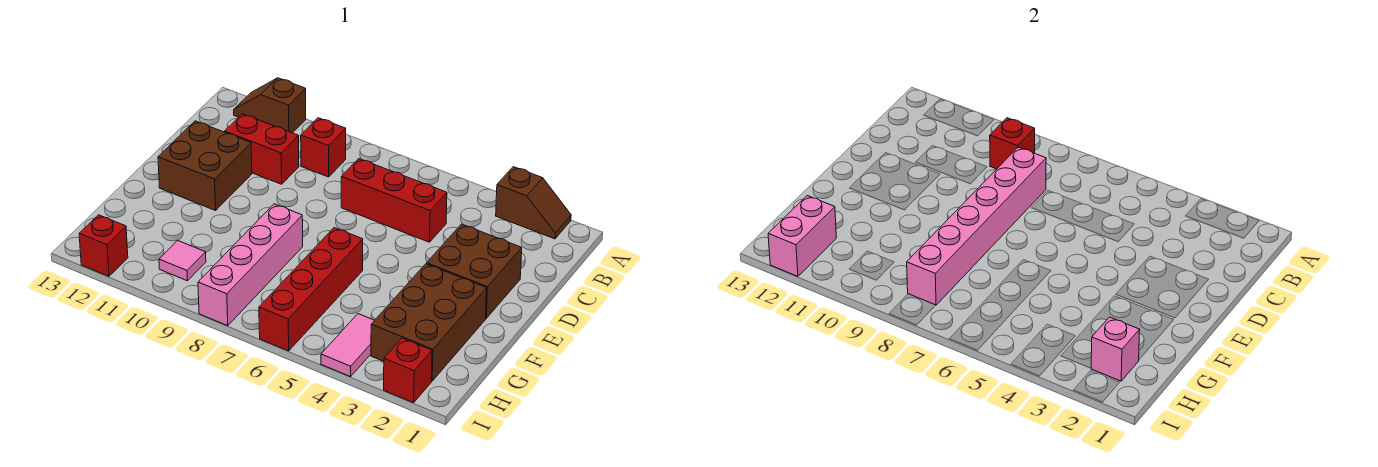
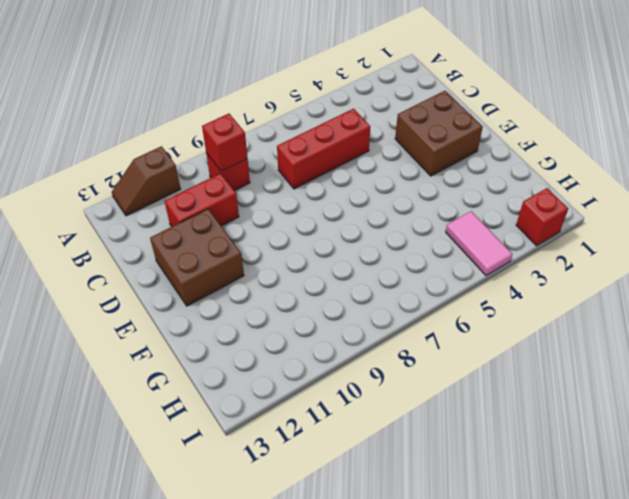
none -> brown slope A2:A3 level 1 top 3
none -> brown brick F2:H3 level 1
none -> red brick F6:I6 level 1

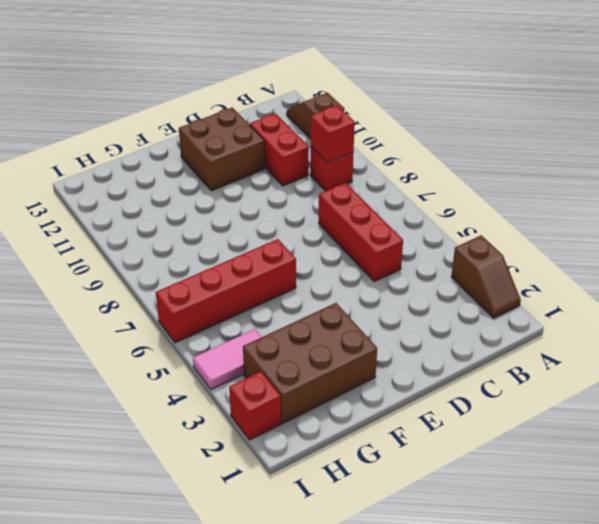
none -> brown brick D2:E3 level 1
none -> pink brick F8:I8 level 1
none -> pink tile H10 level 1

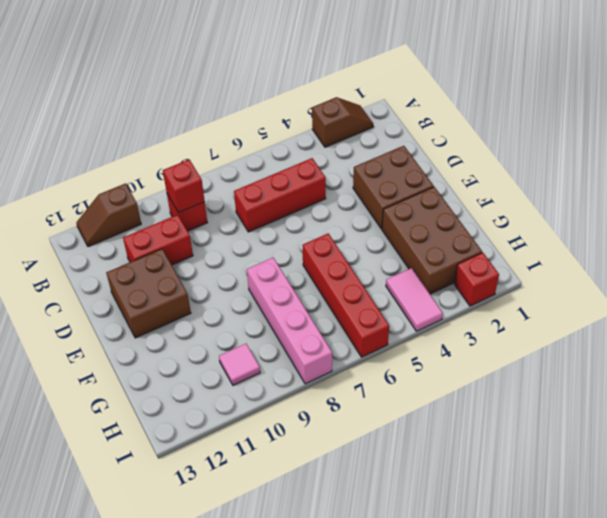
none -> red brick I12 level 1
none -> pink brick C8:H8 level 2
none -> pink brick H2 level 2

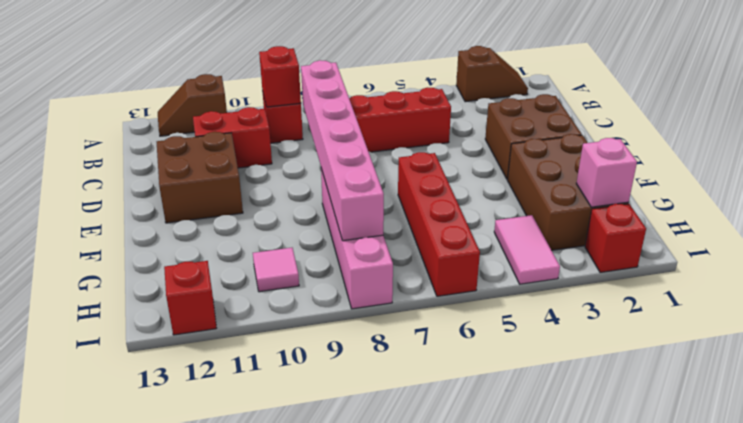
none -> pink brick H12:I12 level 2

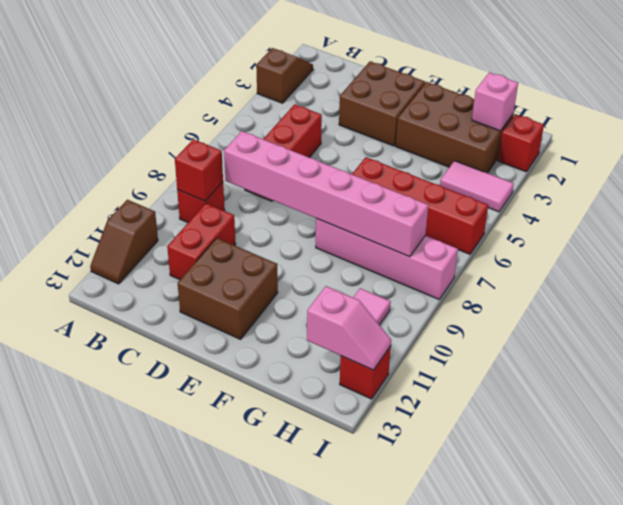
pink slope H12:I12 level 2 top H -> pink brick H12:I12 level 2

